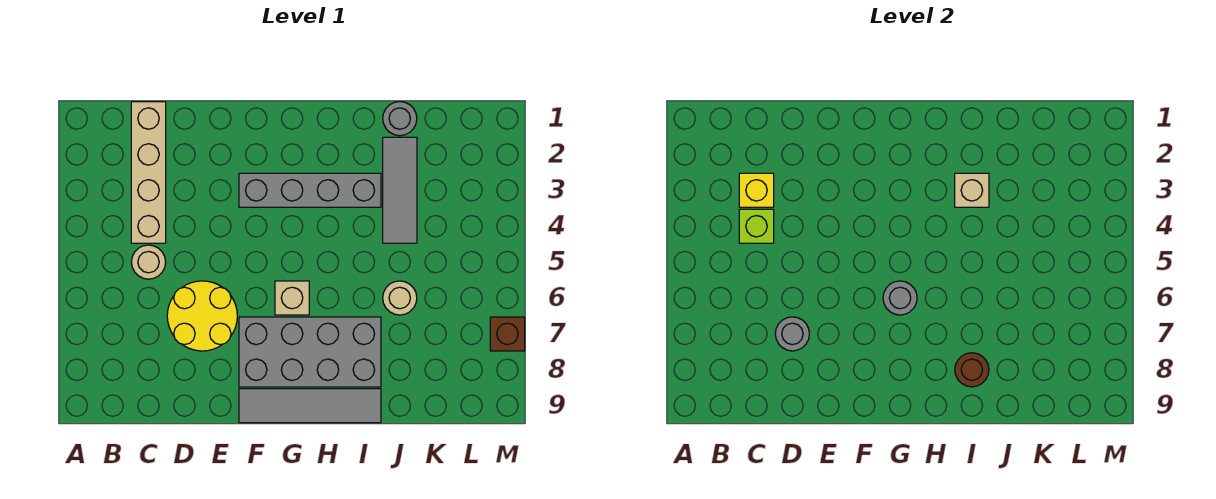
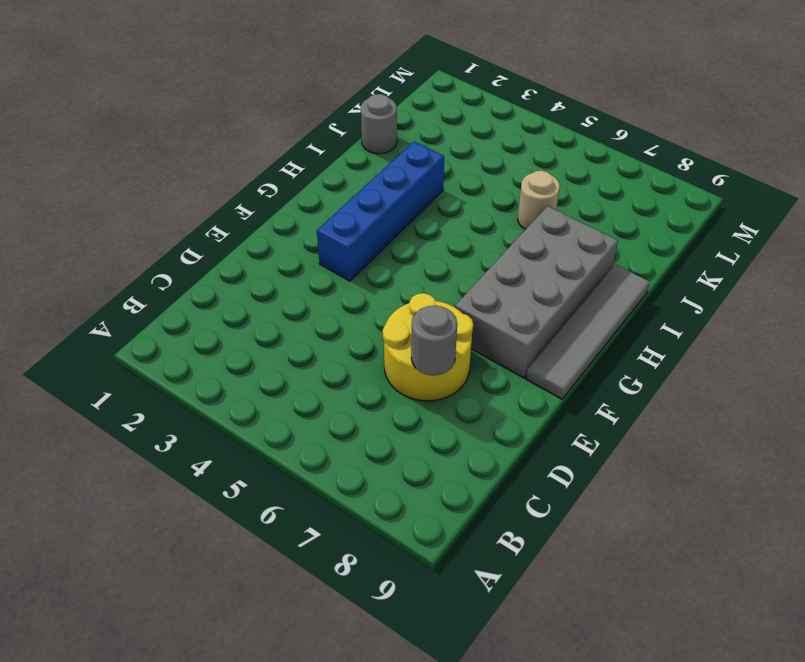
blue brick F3:I3 level 1 -> grey brick F3:I3 level 1
none -> tan brick C1:C4 level 1
none -> tan round brick C5 level 1
none -> tan brick G6 level 1

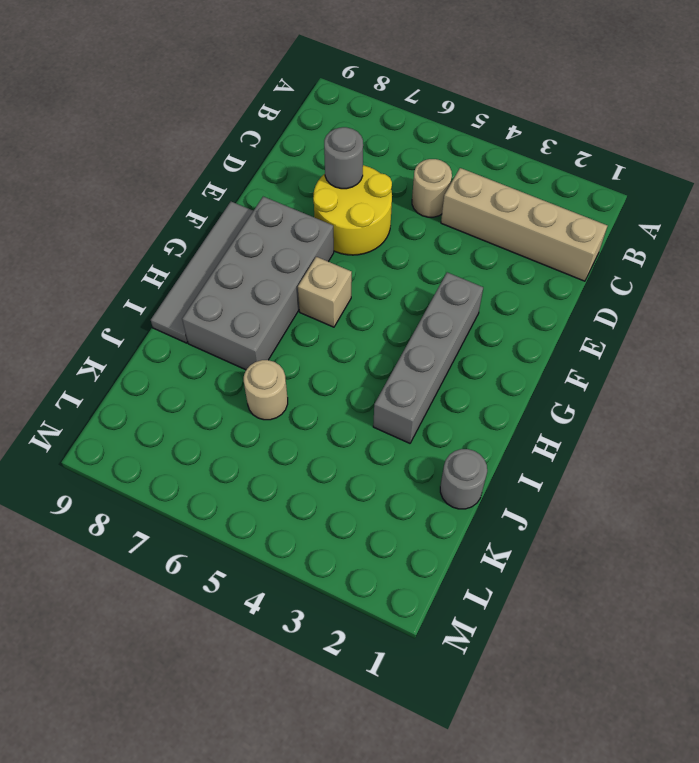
none -> grey tile J2:J4 level 1
none -> brown brick M7 level 1
none -> yellow brick C3 level 2

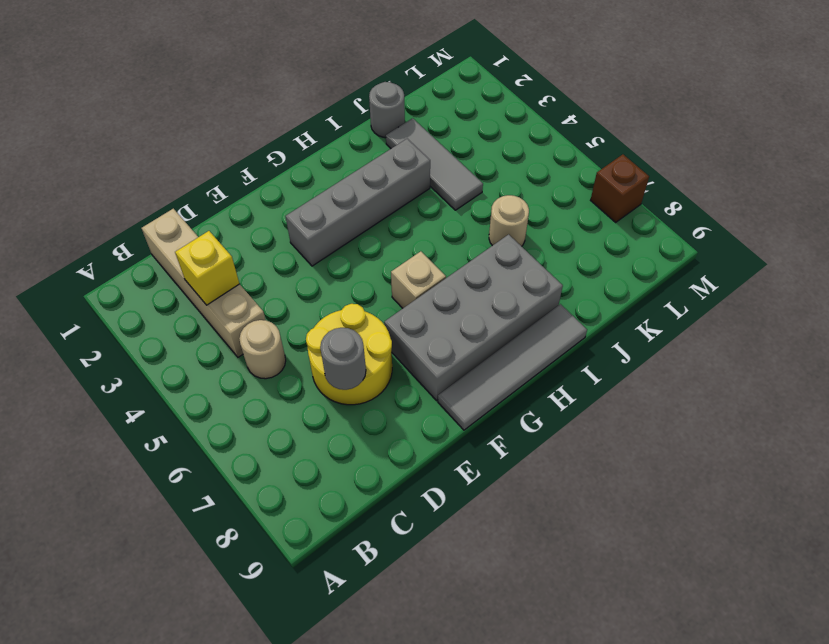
none -> lime brick C4 level 2
none -> grey round brick G6 level 2
none -> tan brick I3 level 2

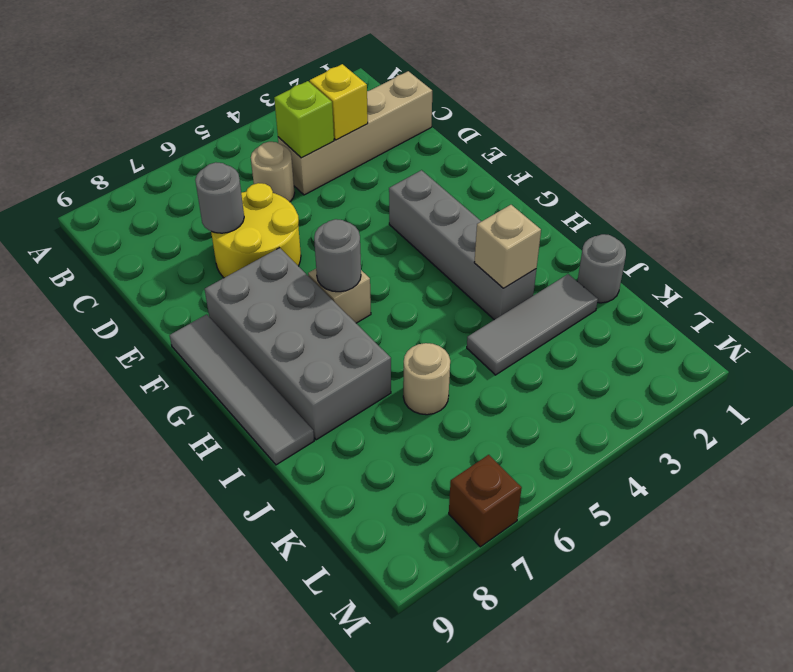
none -> brown round brick I8 level 2

